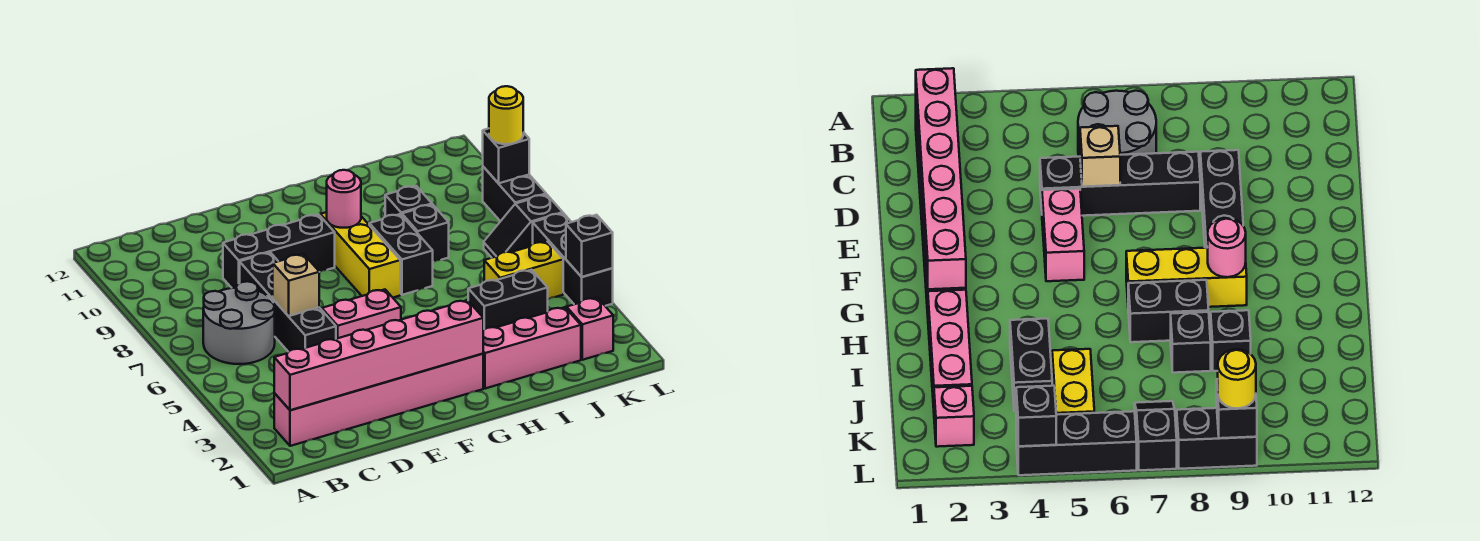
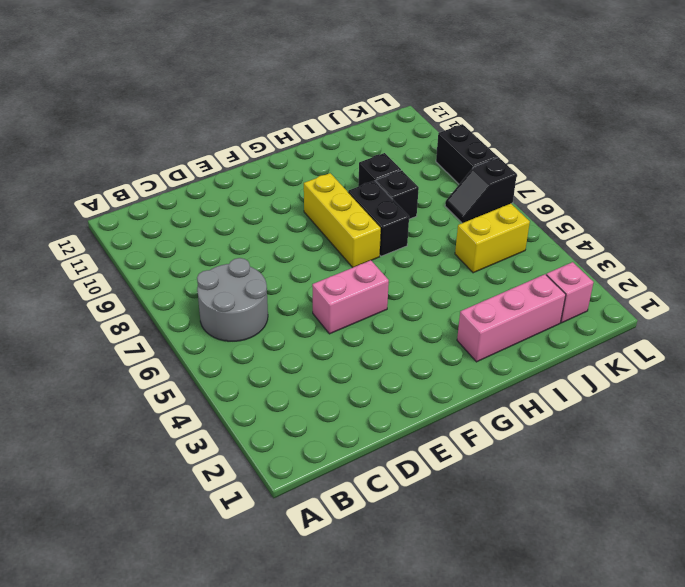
none -> pink brick B2:G2 level 1
none -> black brick D5:D8 level 1
none -> black brick D9:F9 level 1

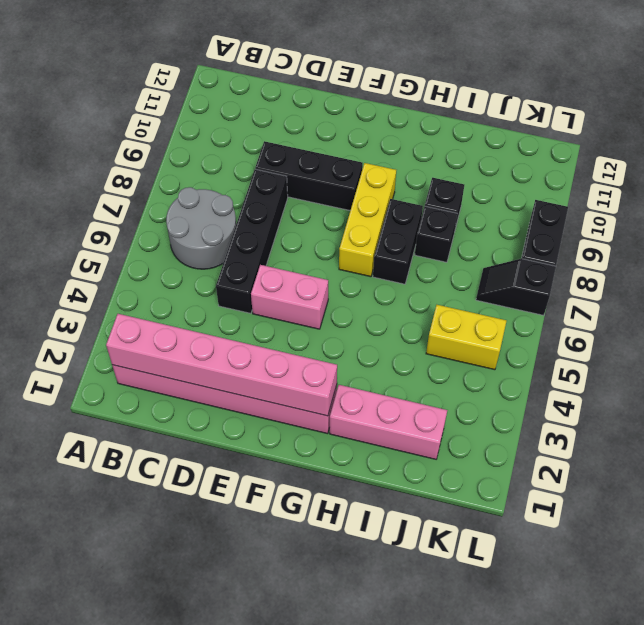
none -> black brick I4:J4 level 1
none -> pink brick K2 level 1
none -> black brick L4:L6 level 1

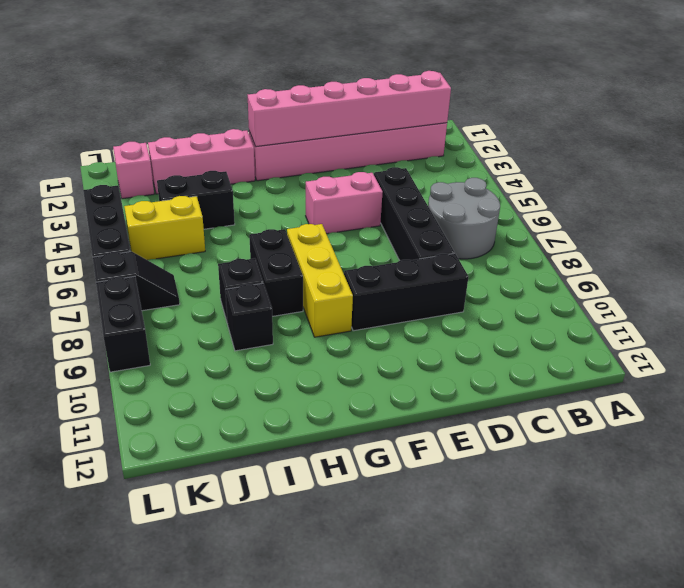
none -> tan brick D6 level 2
none -> pink round brick G9 level 2
none -> black brick L4 level 2

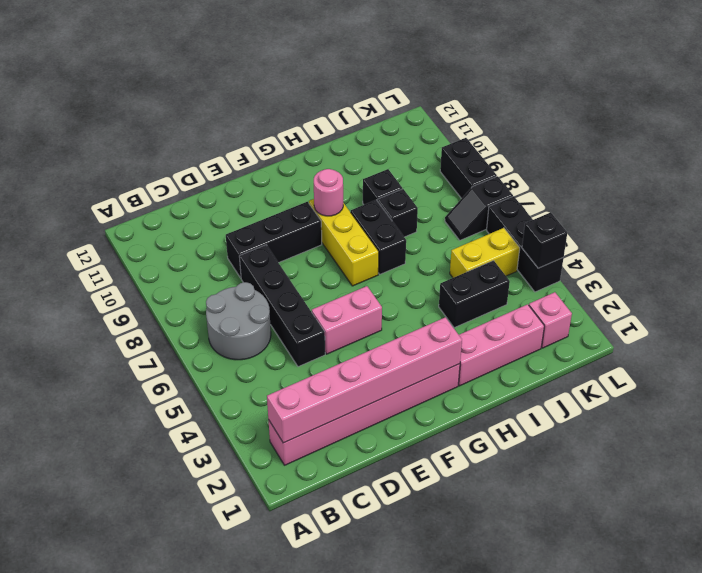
none -> tan brick D6 level 2
none -> black brick L9 level 2
none -> yellow round brick L9 level 3

